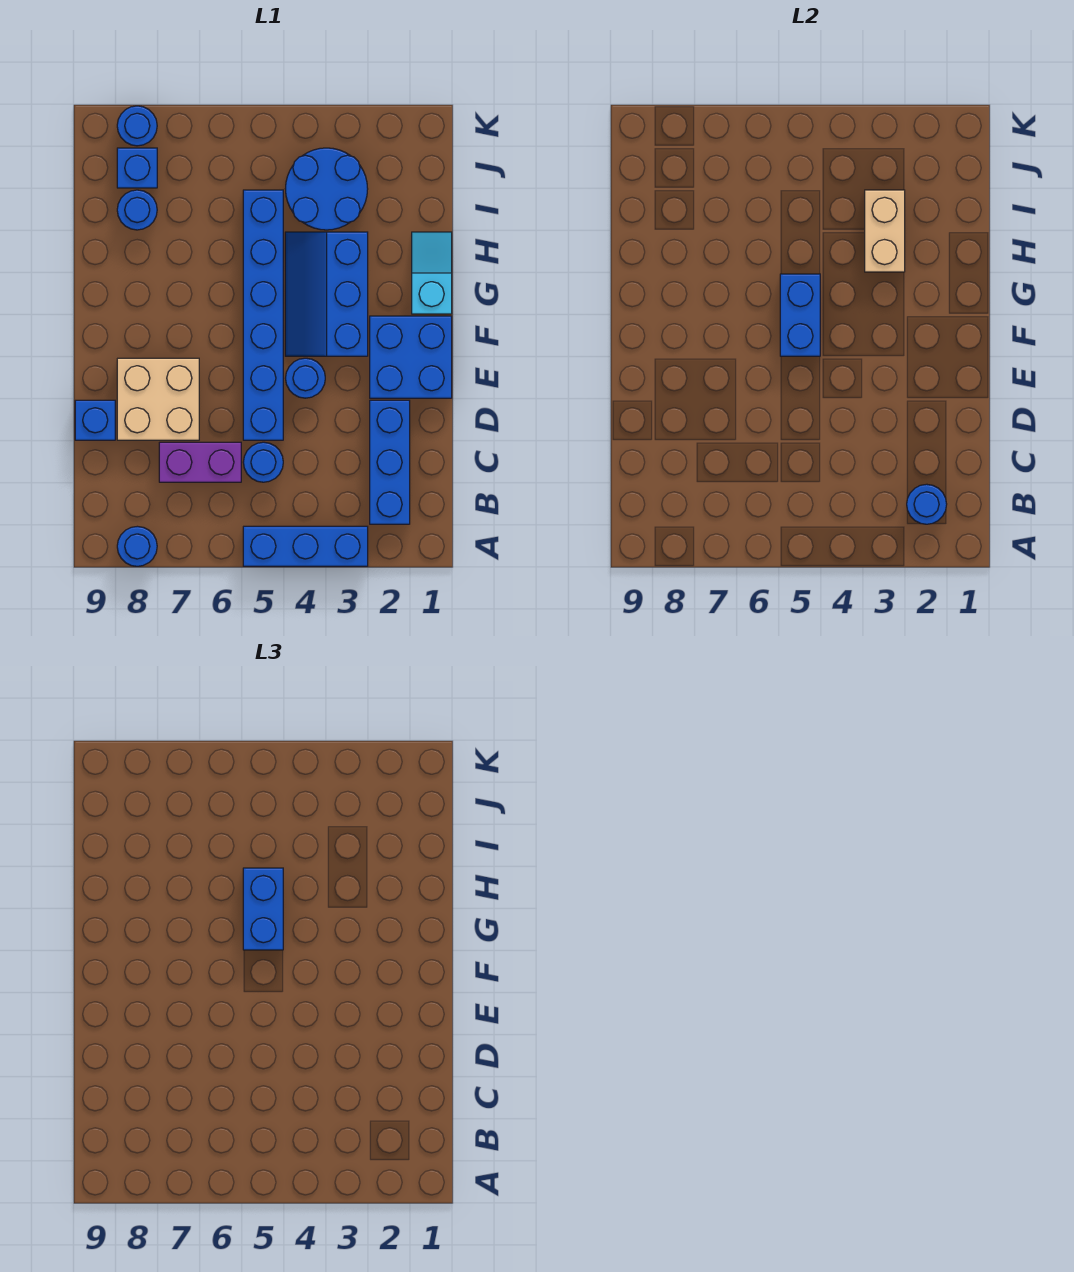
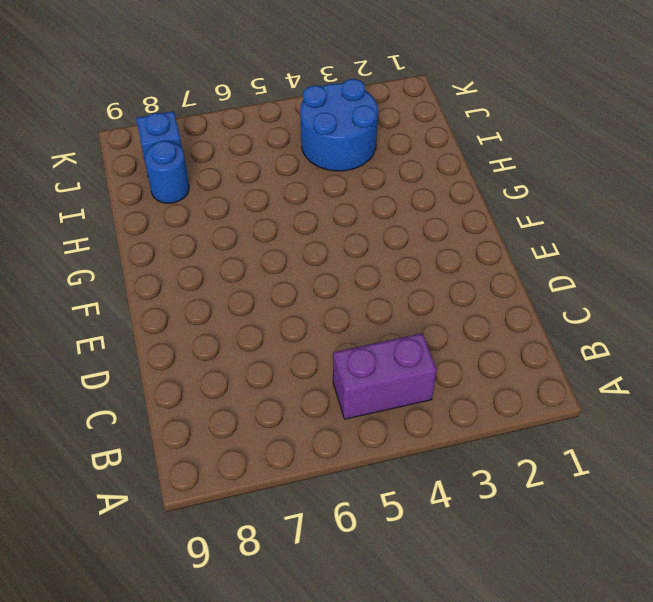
purple brick B4:B5 level 1 -> purple brick C6:C7 level 1
none -> blue brick A3:A5 level 1
none -> blue round brick A8 level 1
none -> blue brick B2:D2 level 1

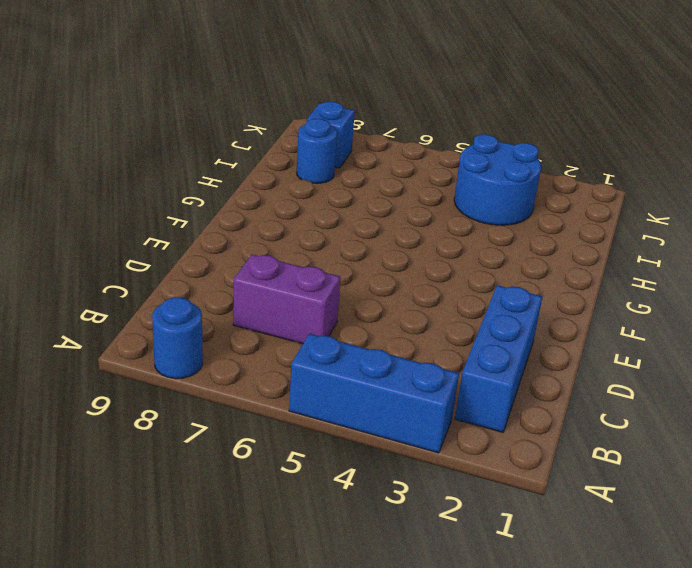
none -> blue round brick C5 level 1
none -> blue brick D5:I5 level 1
none -> tan brick D7:E8 level 1

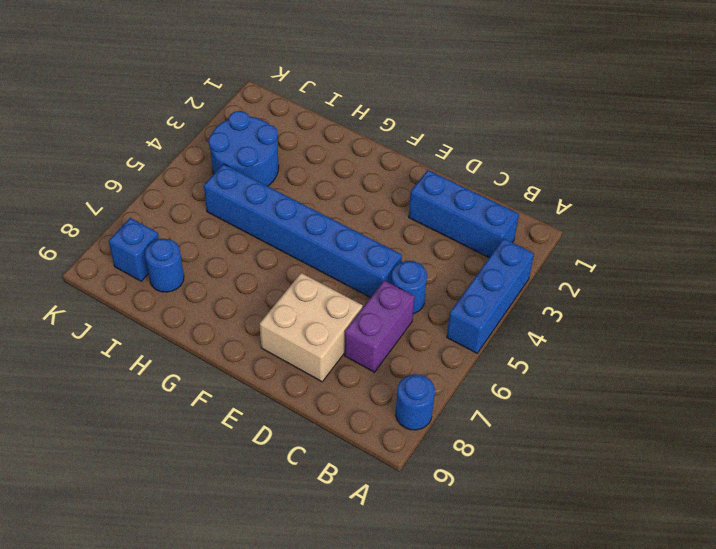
none -> blue brick D9 level 1
none -> blue brick E1:F2 level 1
none -> blue round brick E4 level 1

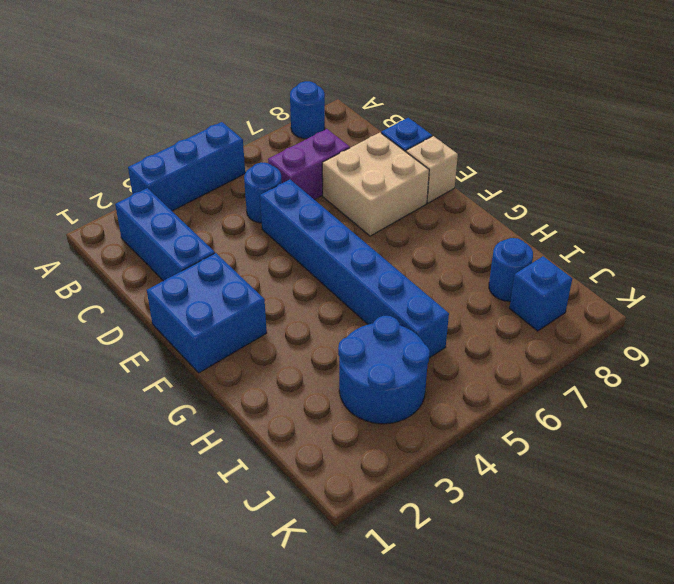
tan brick E9 level 1 -> none
none -> blue round brick E4 level 1
none -> blue slope F3:H4 level 1 top 3
none -> cyan slope G1:H1 level 1 top G

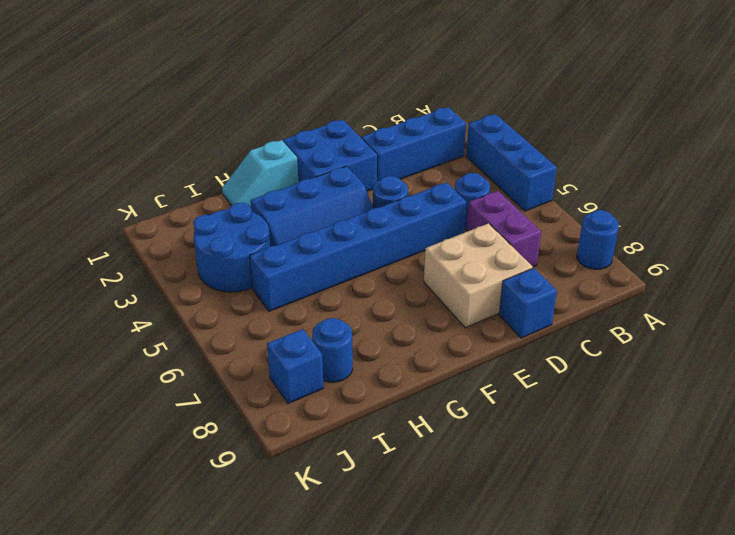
none -> blue round brick K8 level 1
none -> blue round brick B2 level 2
none -> blue brick F5:G5 level 2

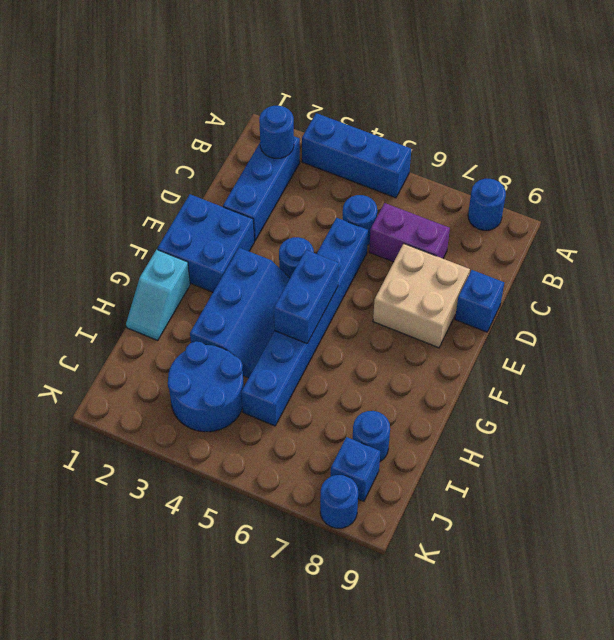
none -> tan brick H3:I3 level 2
none -> blue brick G5:H5 level 3

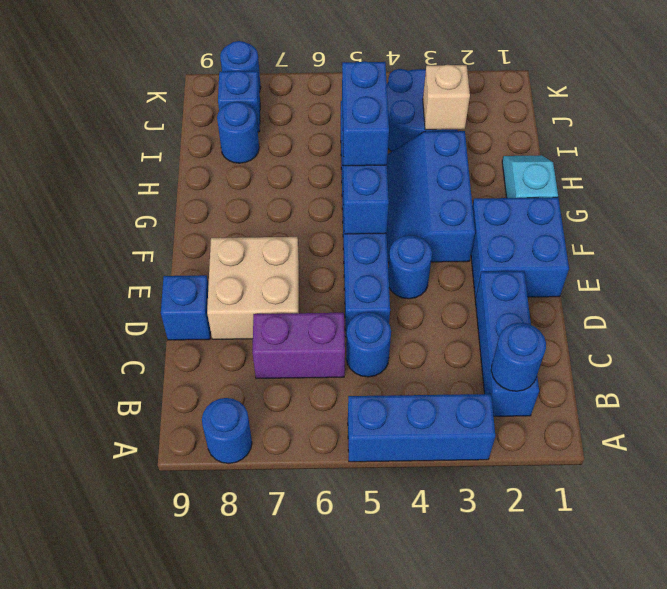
tan brick I3 level 2 -> tan brick H3:I3 level 2

